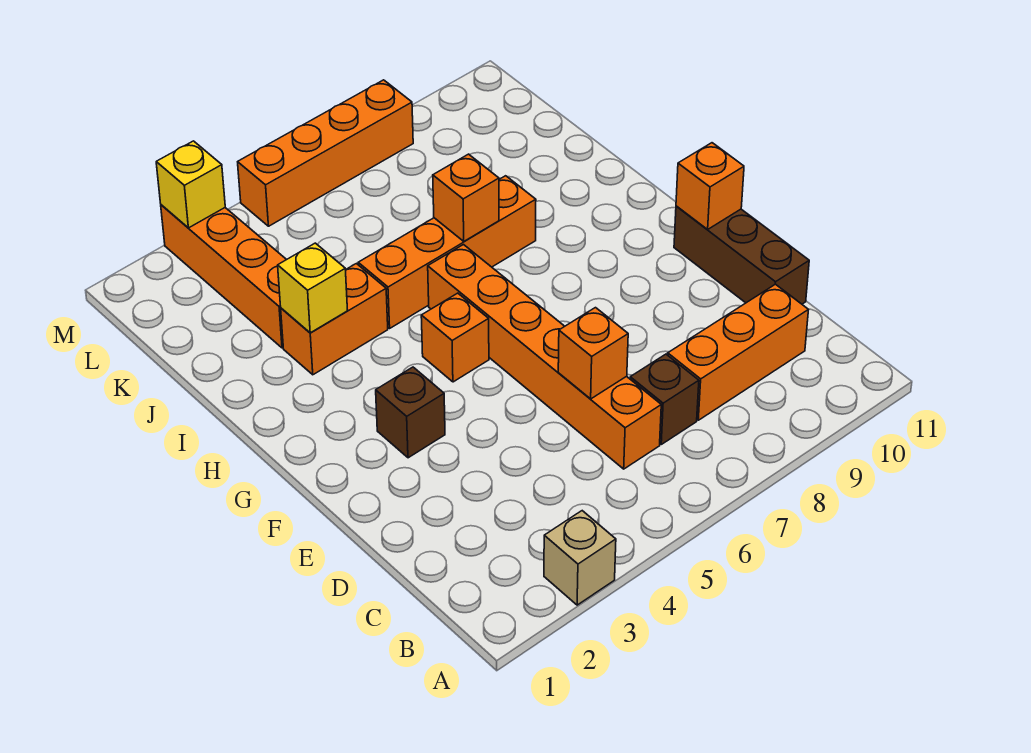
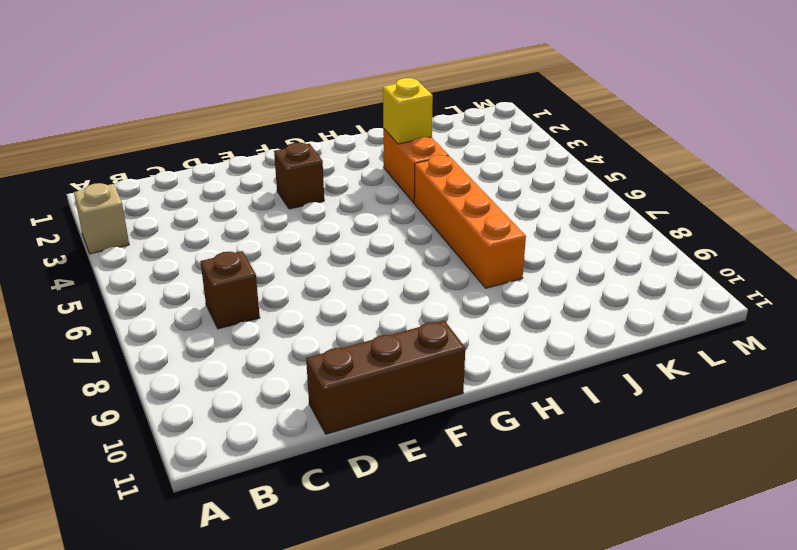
none -> orange brick C6:H6 level 1
none -> orange brick C8:C10 level 1
none -> orange brick G5 level 1

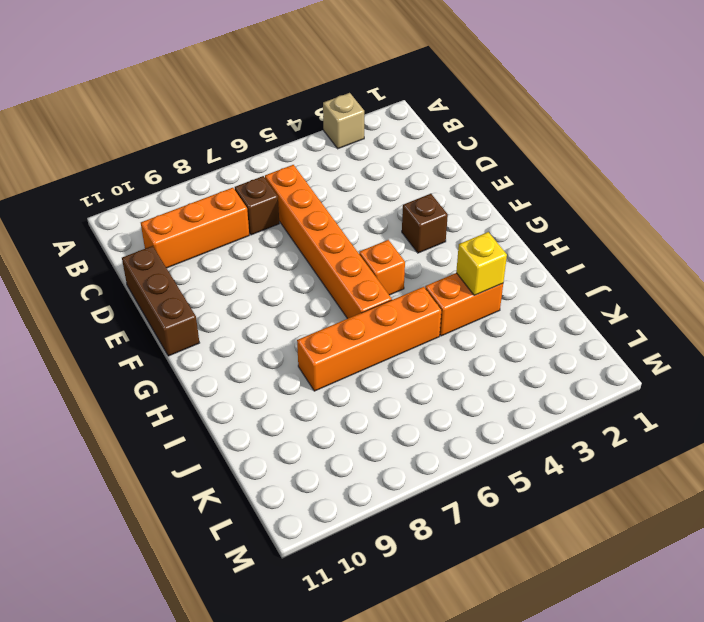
none -> orange brick J3:M3 level 1
none -> orange brick M5:M8 level 1
none -> orange brick D6 level 2

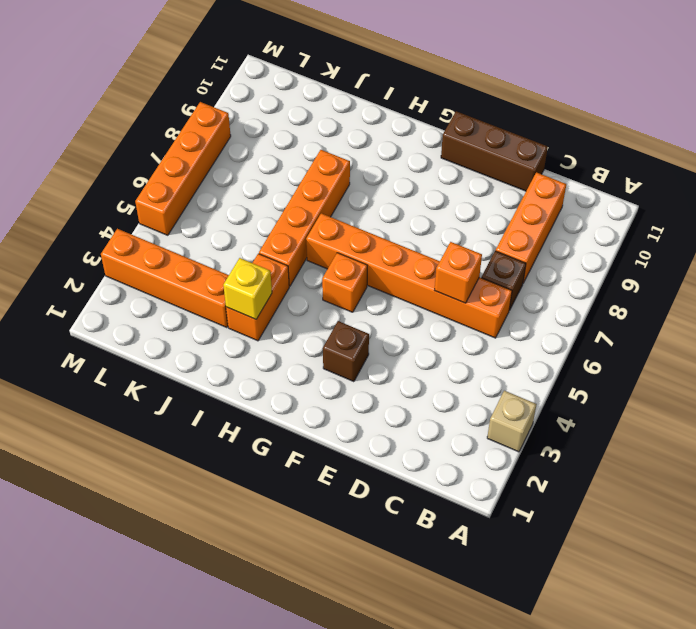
none -> orange brick F11 level 2
none -> orange brick I7 level 2
none -> yellow brick M3 level 2

